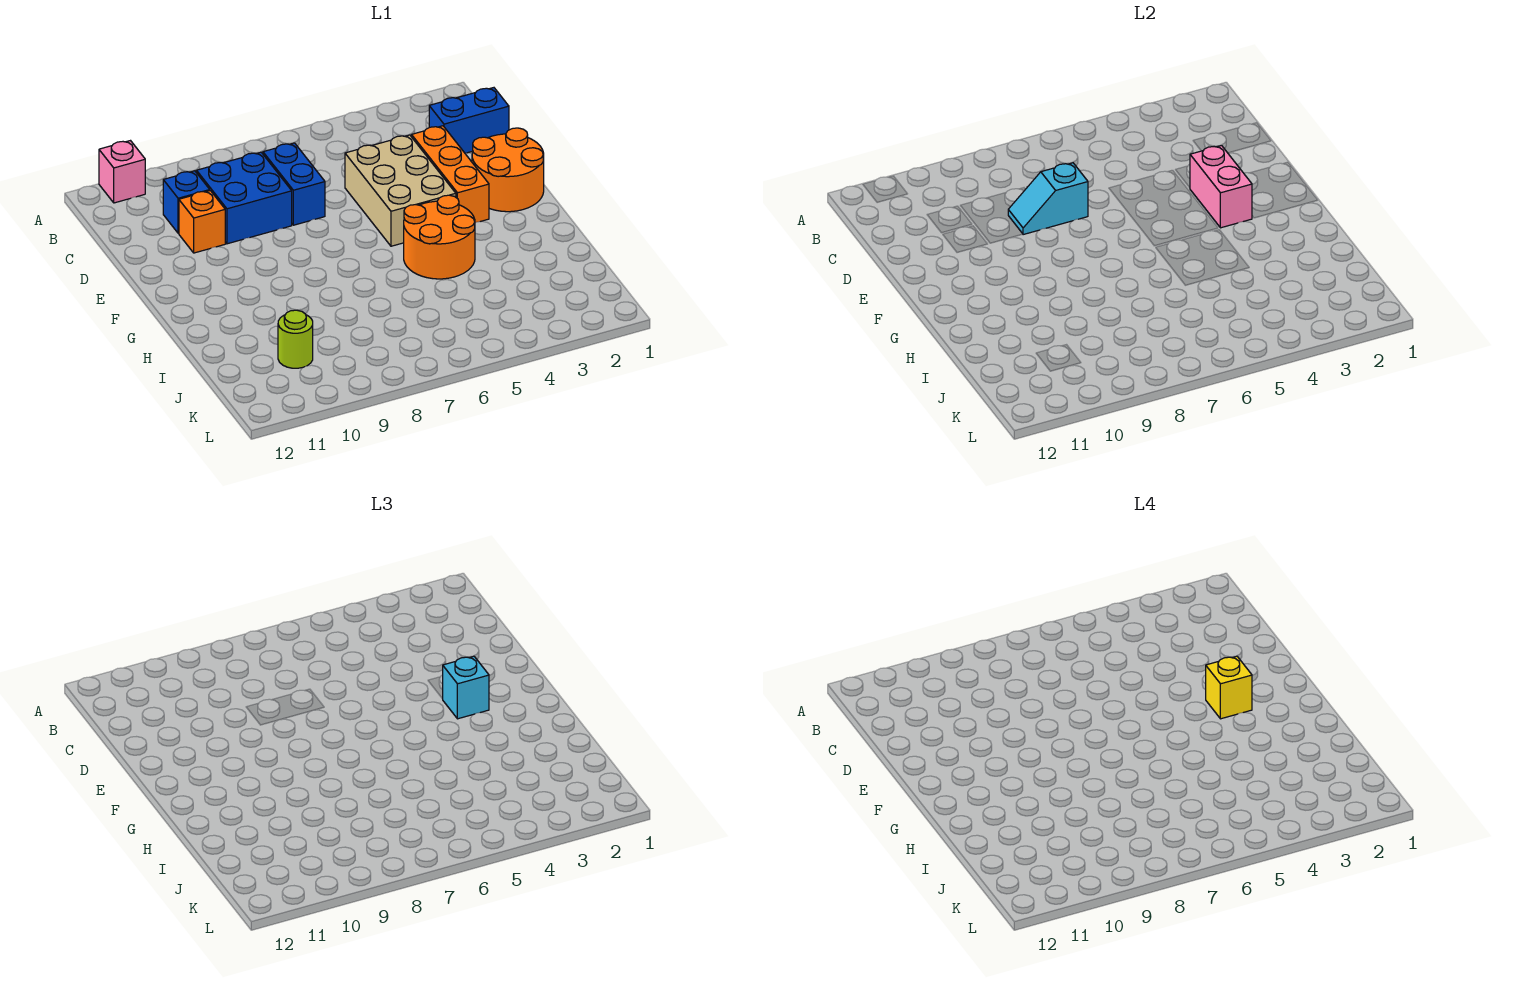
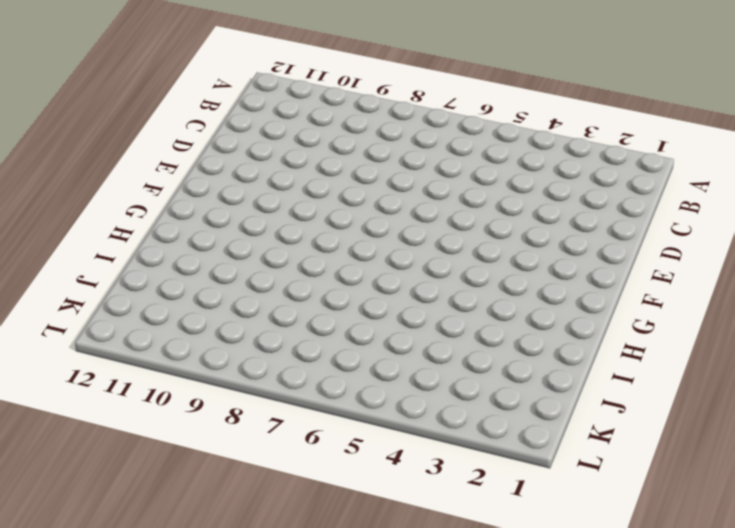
none -> pink brick A11 level 1
none -> blue brick C1:C2 level 1
none -> blue brick C7:D7 level 1

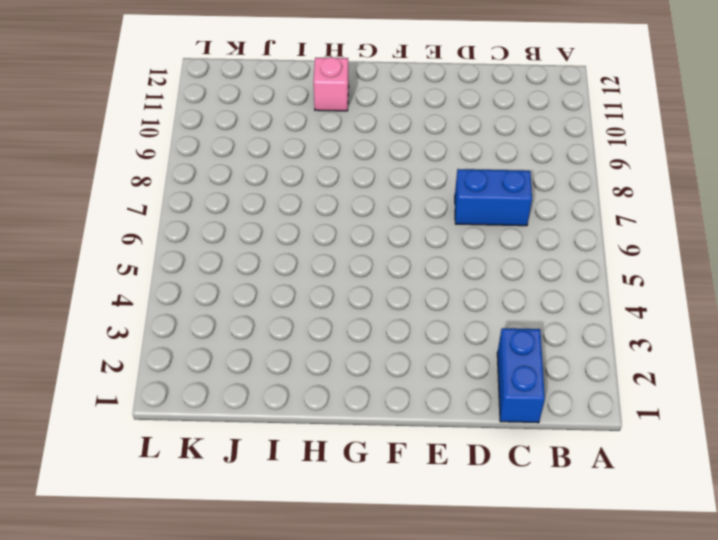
pink brick H11 level 1 -> pink brick A11 level 1
none -> blue brick C8:D9 level 1
none -> blue brick C10 level 1
none -> orange brick D3:F3 level 1

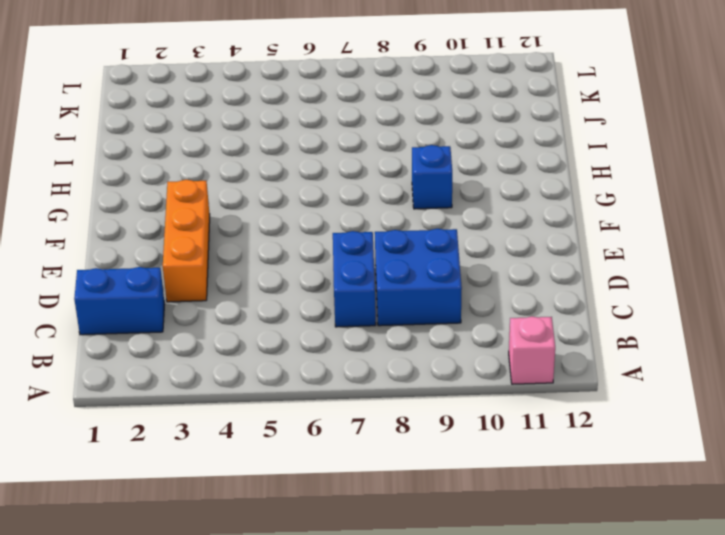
blue brick G9 level 1 -> blue brick C10 level 1
none -> tan brick D4:F5 level 1
none -> orange brick D10 level 1
none -> orange round brick E1:F2 level 1

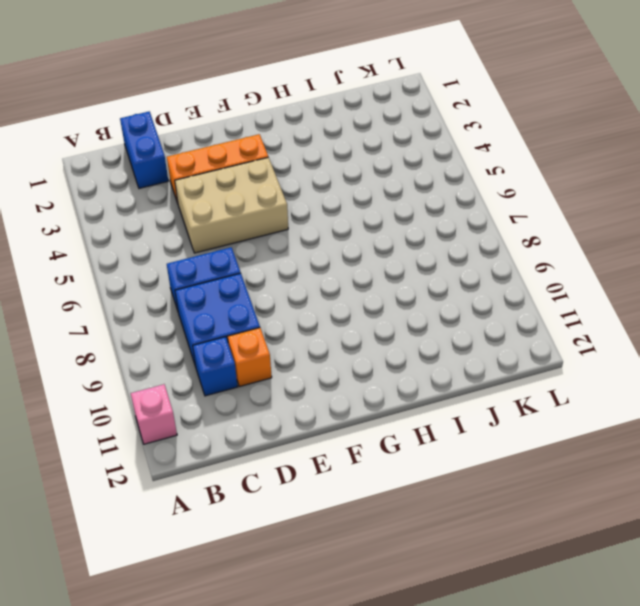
none -> orange round brick E1:F2 level 1
none -> orange round brick G4:H5 level 1
none -> lime round brick J10 level 1

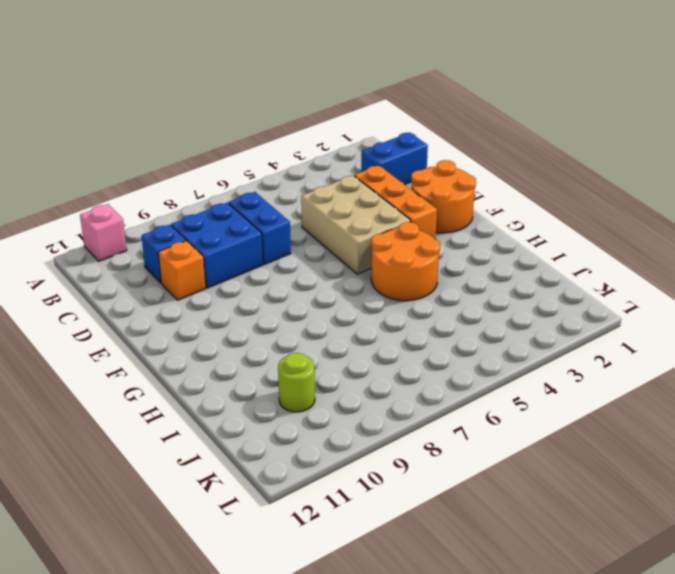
none -> cyan slope D7:D8 level 2 top 7
none -> pink brick E3:F3 level 2
none -> cyan brick F3 level 3

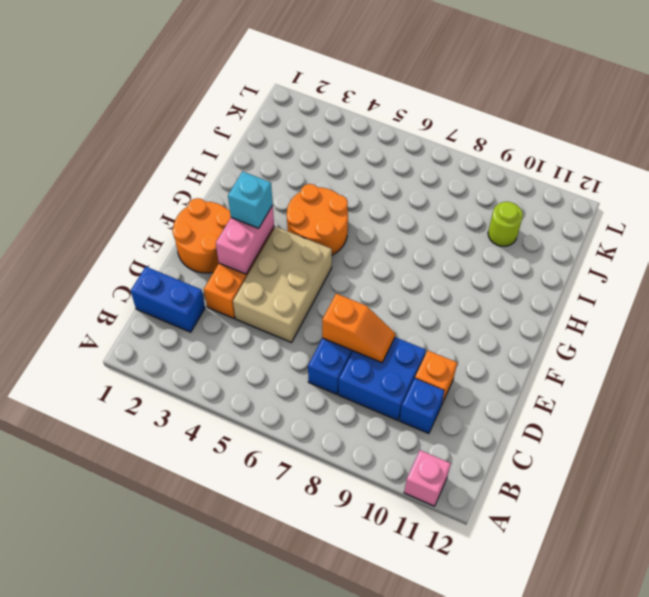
orange slope D7:D8 level 2 top 7 -> cyan slope D7:D8 level 2 top 7
none -> yellow brick F3 level 4

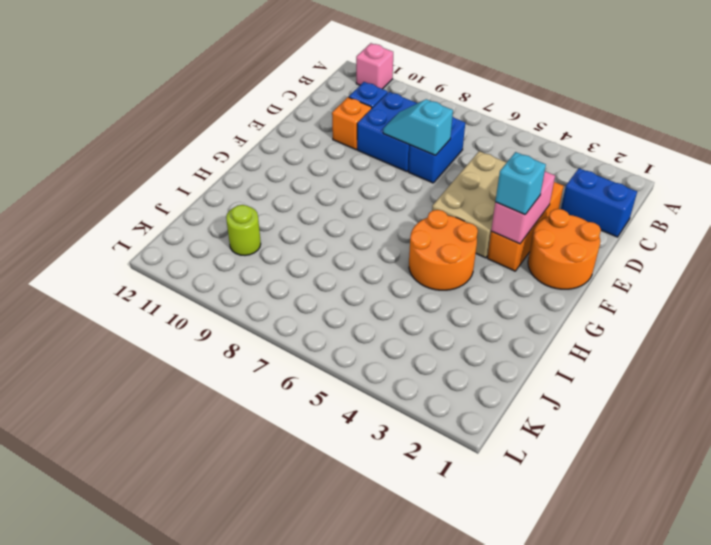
none -> yellow brick F3 level 4

